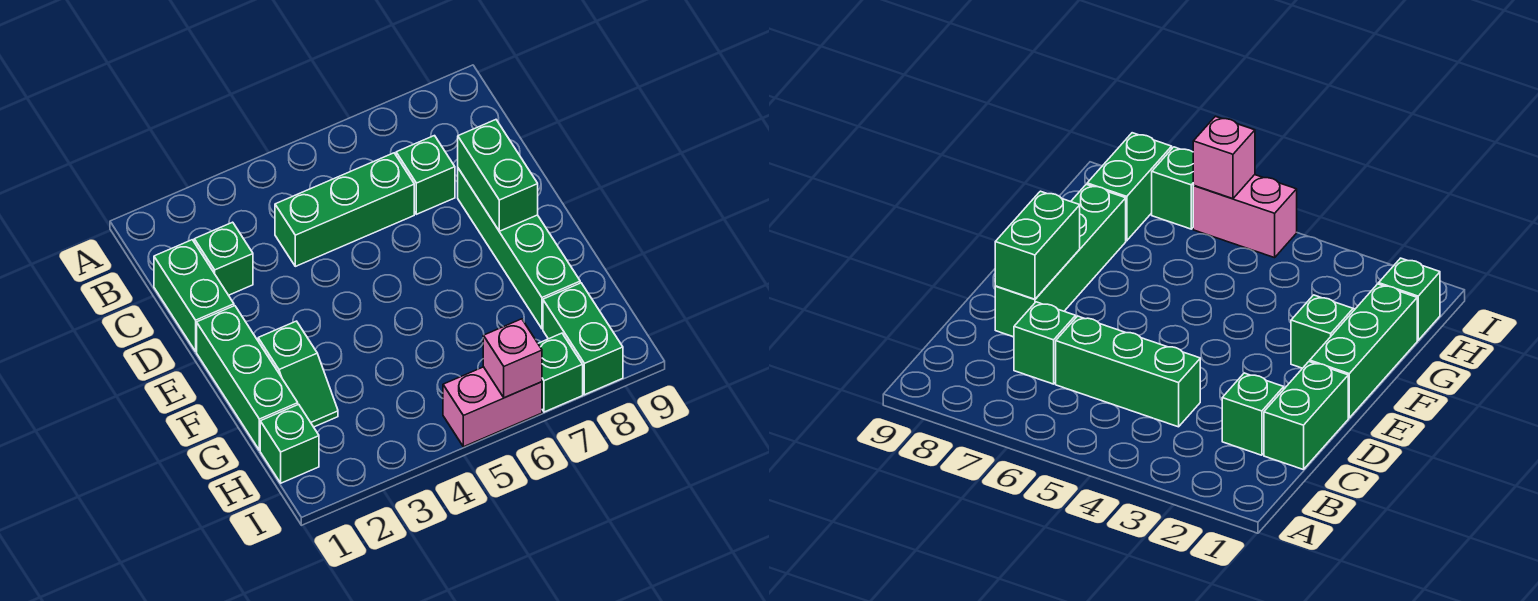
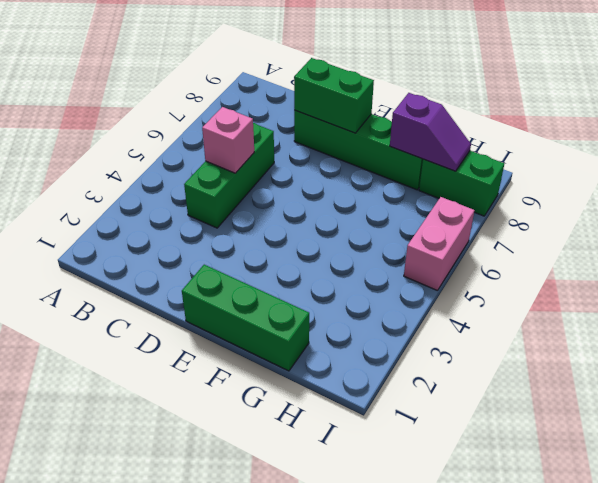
pink brick C5 level 2 -> pink brick I6 level 2
purple slope G8:H8 level 2 top G -> none
none -> green brick C1:D1 level 1
none -> green brick C2 level 1
none -> green brick C7 level 1

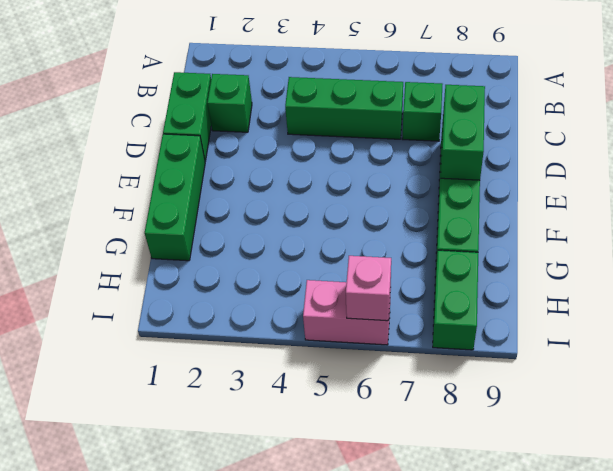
none -> green slope F2:G2 level 1 top F
none -> green brick H1 level 1
none -> green brick I7 level 1

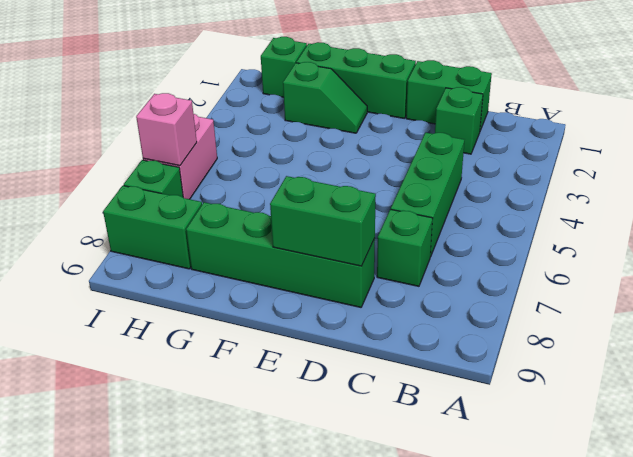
green slope F2:G2 level 1 top G -> green slope F2:G2 level 1 top F

